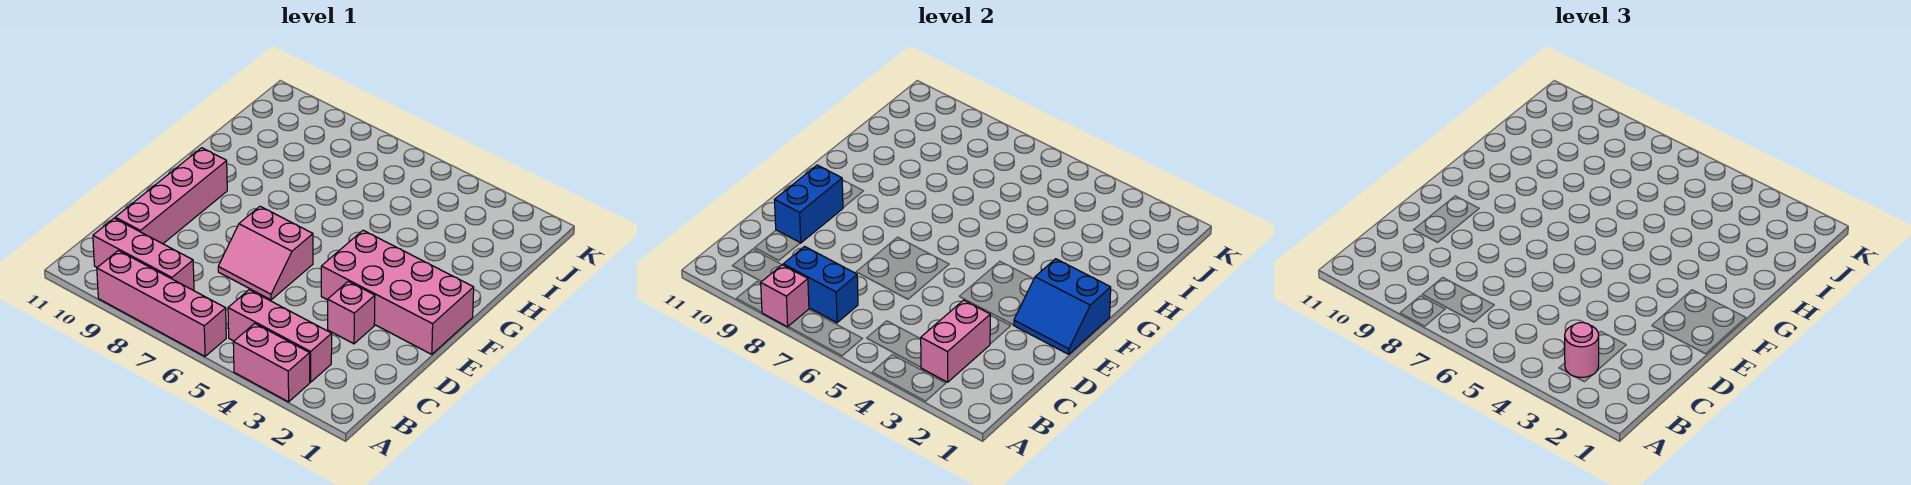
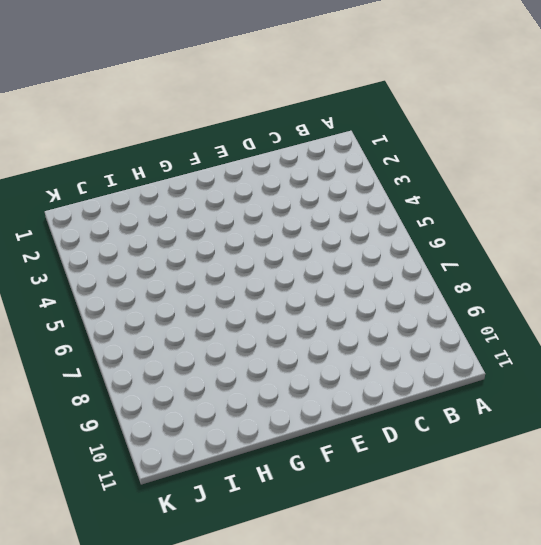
none -> pink brick A3:A4 level 1
none -> pink brick A6:A9 level 1
none -> pink brick B3:B5 level 1

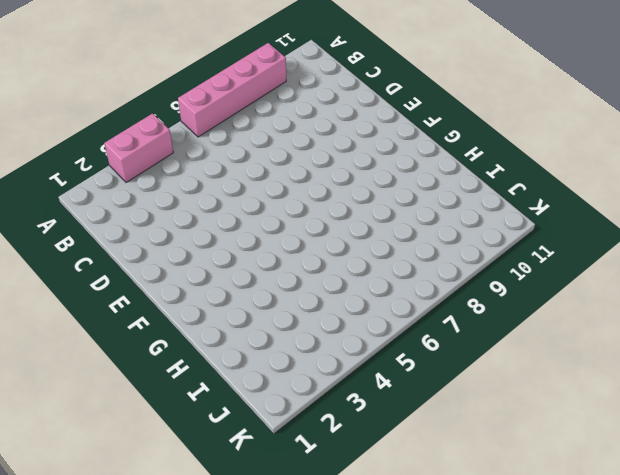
none -> pink brick B3:B5 level 1
none -> pink brick B8:B10 level 1
none -> pink brick C10:F10 level 1

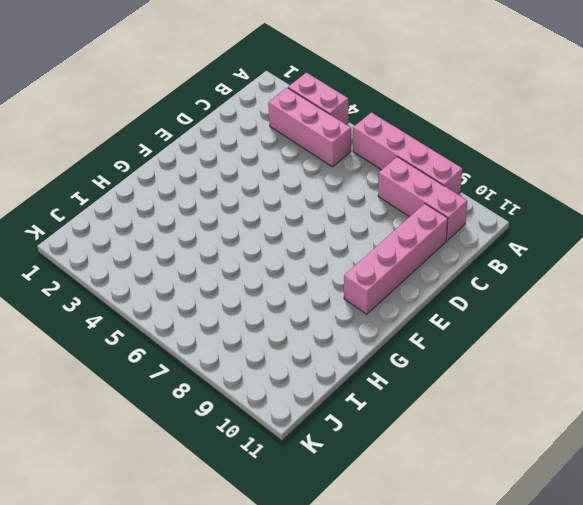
none -> pink brick D3 level 1
none -> pink slope D6:E7 level 1 top E
none -> pink brick E1:F4 level 1

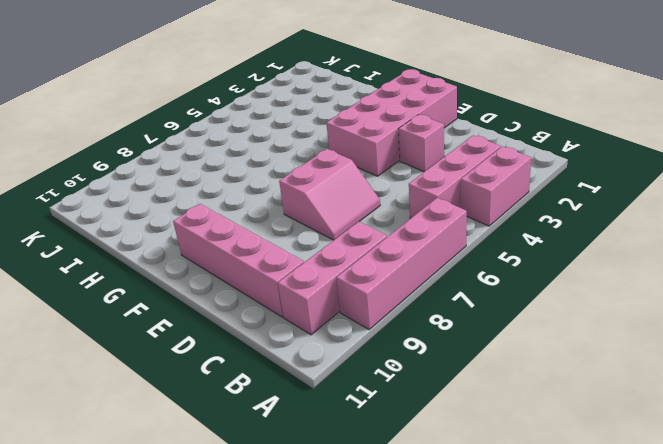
none -> pink brick A8 level 2
none -> pink brick B3:C3 level 2
none -> blue brick B7:B8 level 2

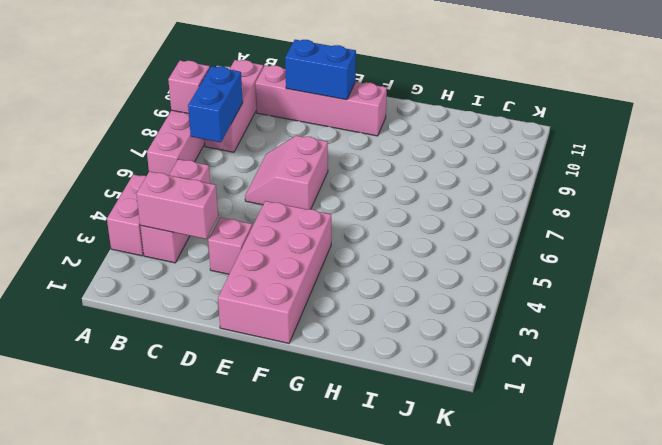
none -> blue slope E1:F2 level 2 top F
none -> pink round brick B3 level 3

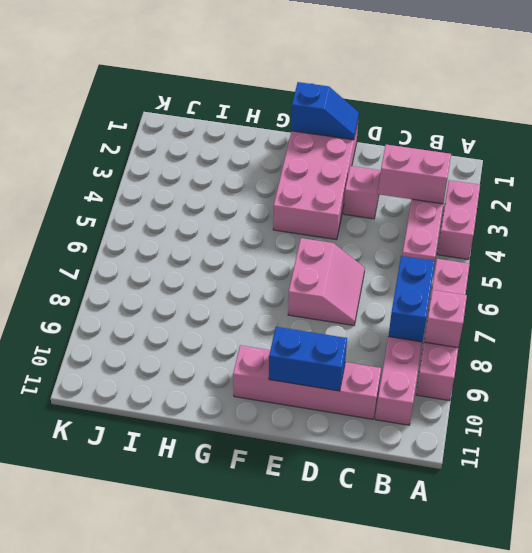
blue slope E1:F1 level 2 top F -> blue slope E1:F2 level 2 top F
none -> pink round brick B3 level 3

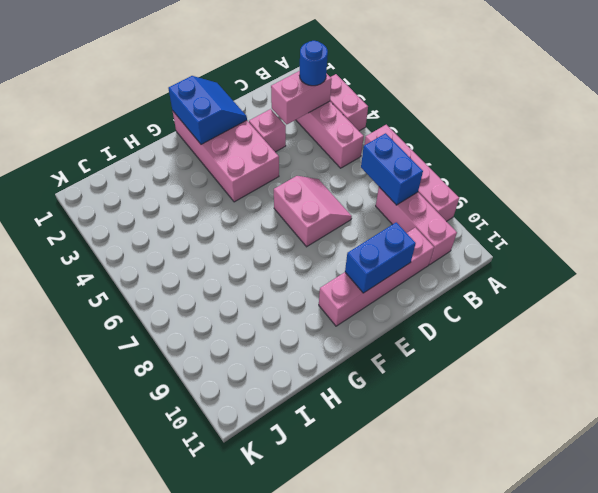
blue round brick B3 level 3 -> pink round brick B3 level 3
none -> pink brick A8 level 2

